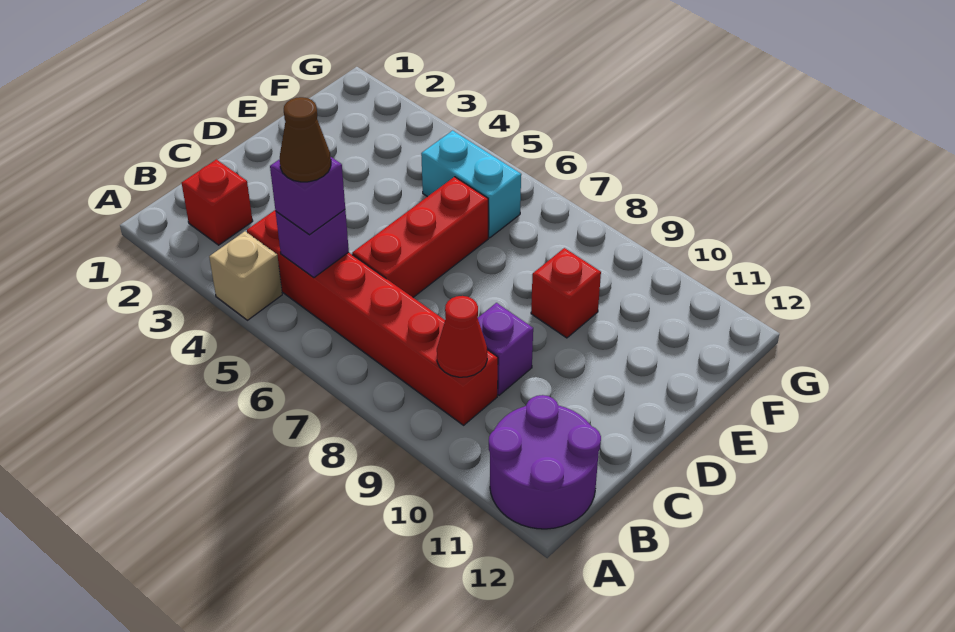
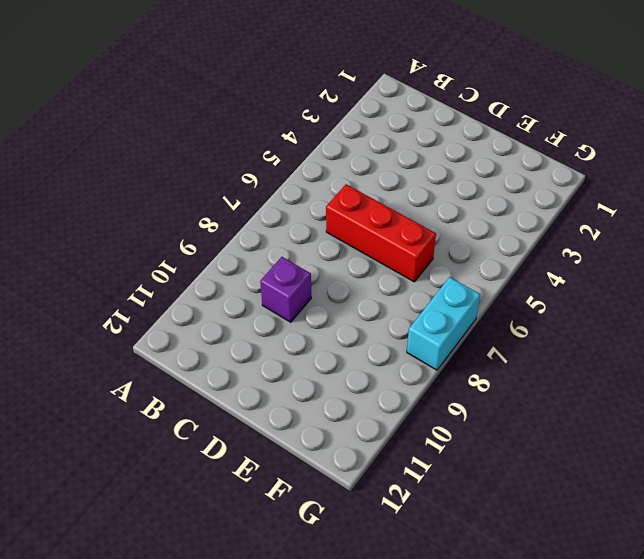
cyan brick G7:G8 level 1 -> cyan brick F5:F6 level 1
none -> tan brick A4 level 1
none -> purple round brick A11:B12 level 1
none -> red brick B2 level 1

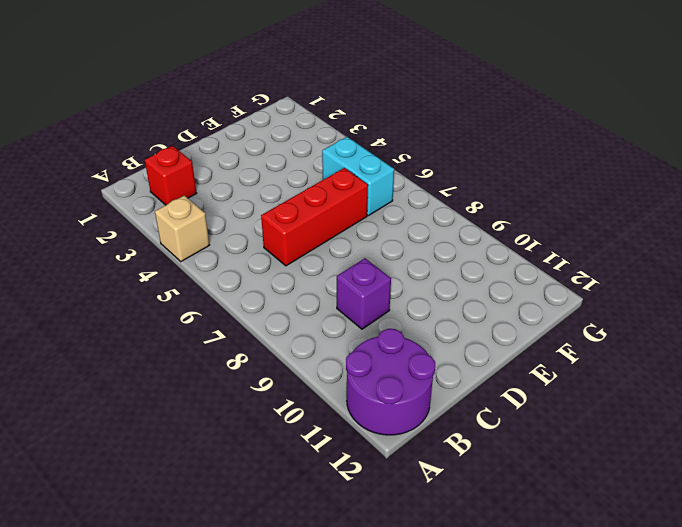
none -> red brick B4:B9 level 1
none -> red brick E9 level 1
none -> purple brick B5 level 2

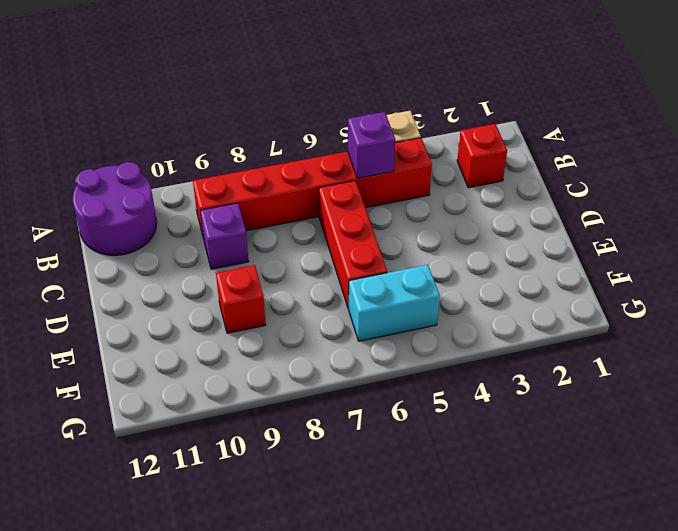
none -> red cone B9 level 2
none -> purple brick B5 level 3
none -> brown cone B5 level 4

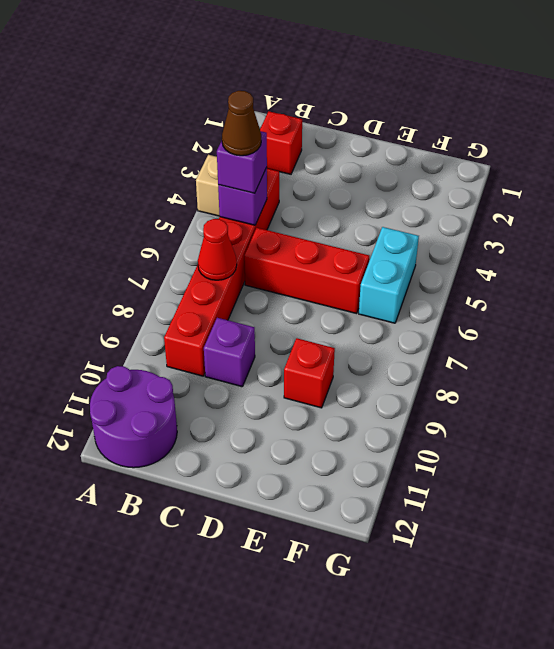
red cone B7 level 2 -> red cone B9 level 2

